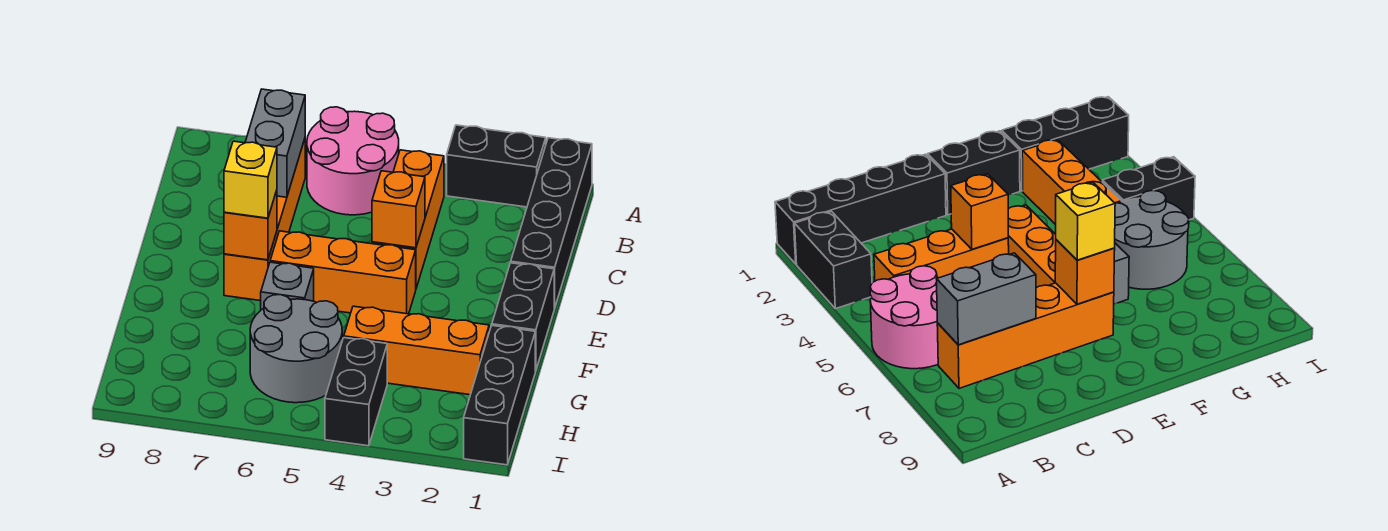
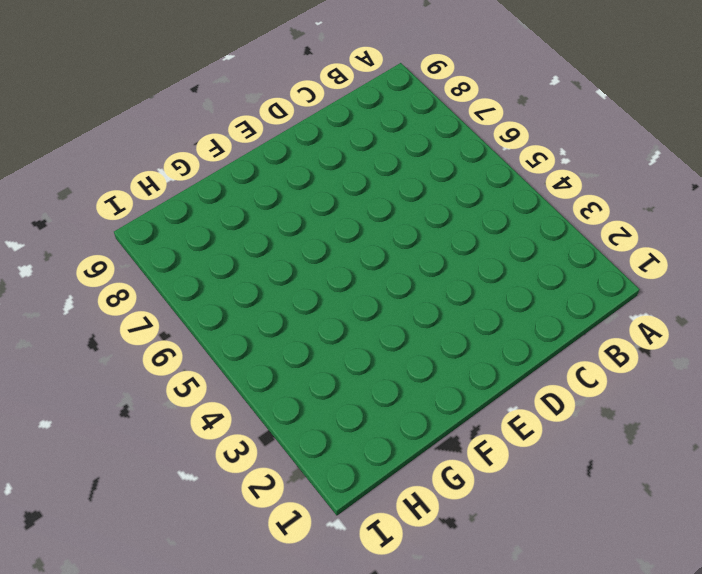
none -> black brick A1:D1 level 1
none -> black brick A2:A3 level 1
none -> pink round brick A5:B6 level 1

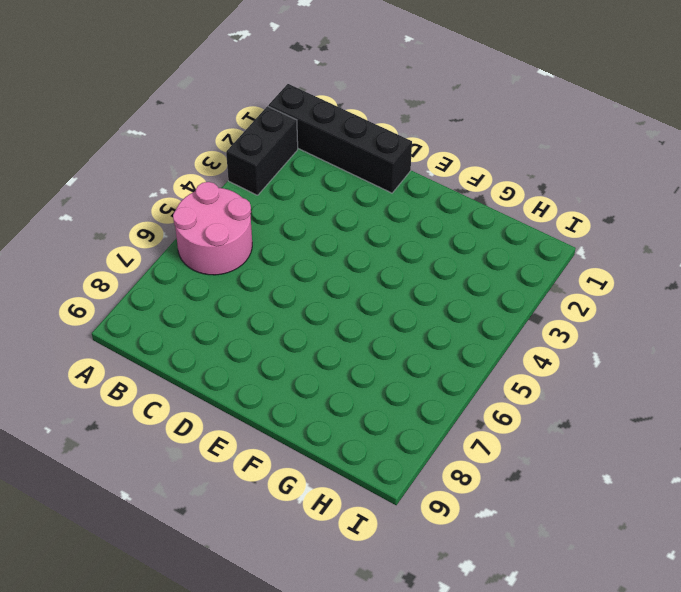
none -> orange brick B4:D4 level 1
none -> orange brick B7:E7 level 1
none -> black brick E1:F1 level 1

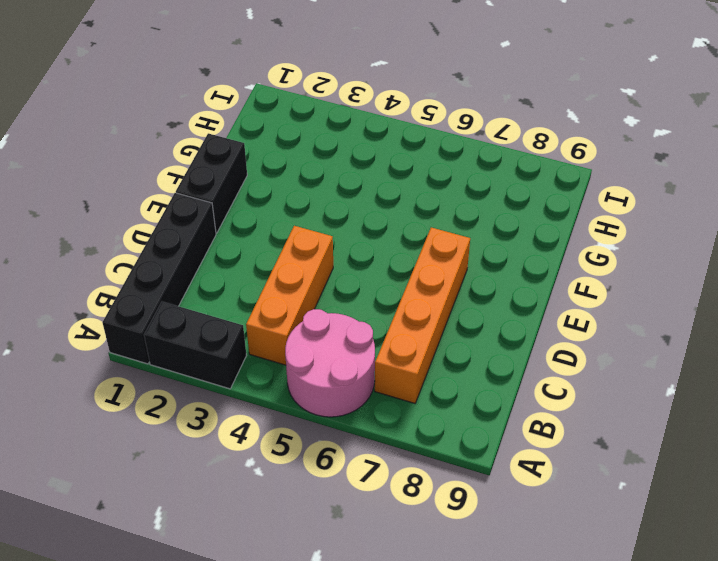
none -> orange brick E4:E6 level 1
none -> grey brick F6 level 1
none -> black brick G1:I1 level 1

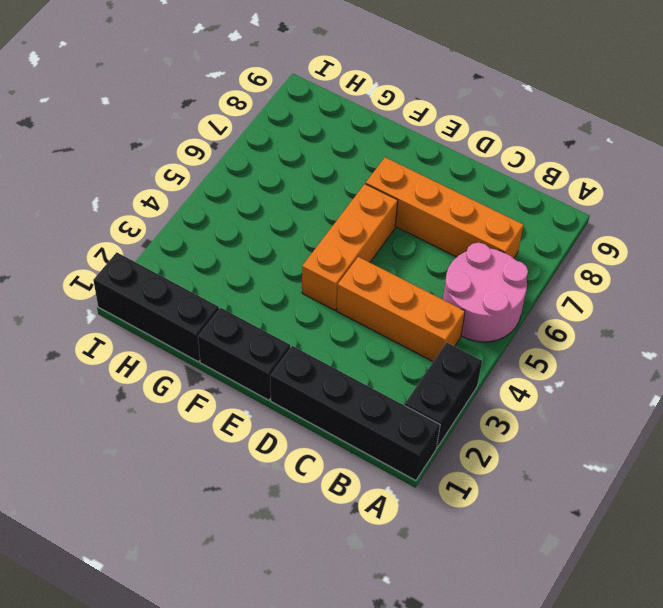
none -> grey brick F6 level 1
none -> orange brick G2:G4 level 1
none -> grey round brick G5:H6 level 1

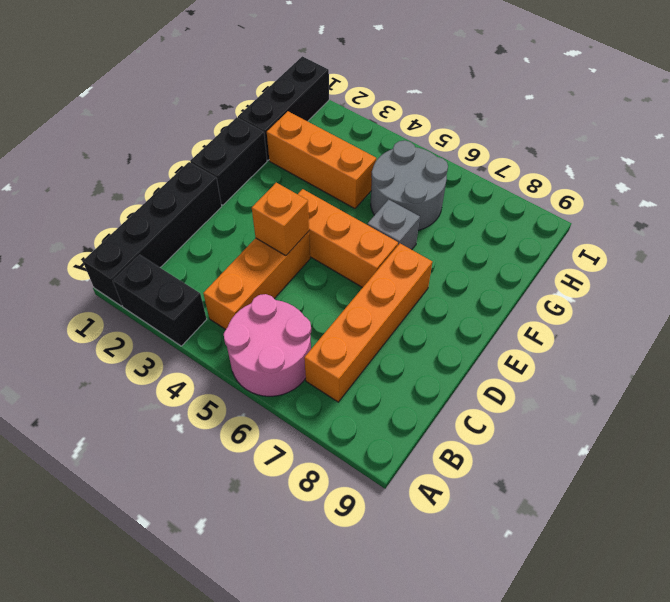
none -> black brick H4:I4 level 1
none -> grey brick B7:C7 level 2
none -> orange brick E7 level 2

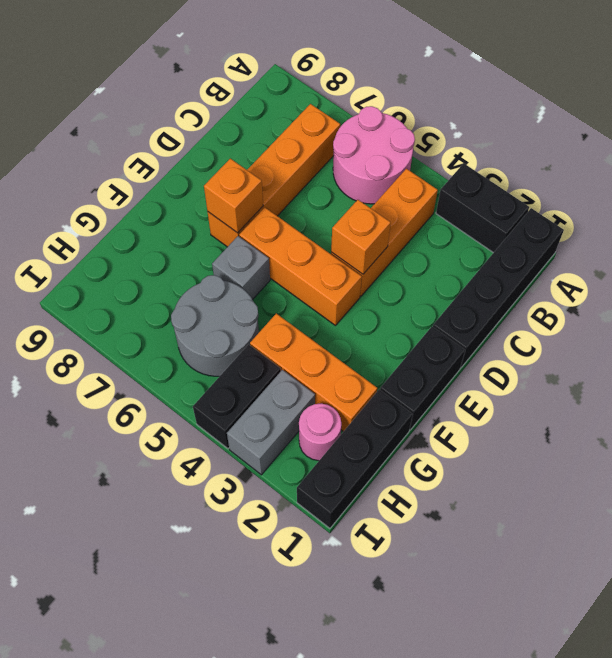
pink round brick H2 level 1 -> none
grey brick H3:I3 level 1 -> grey brick B7:C7 level 2
none -> yellow brick E7 level 3

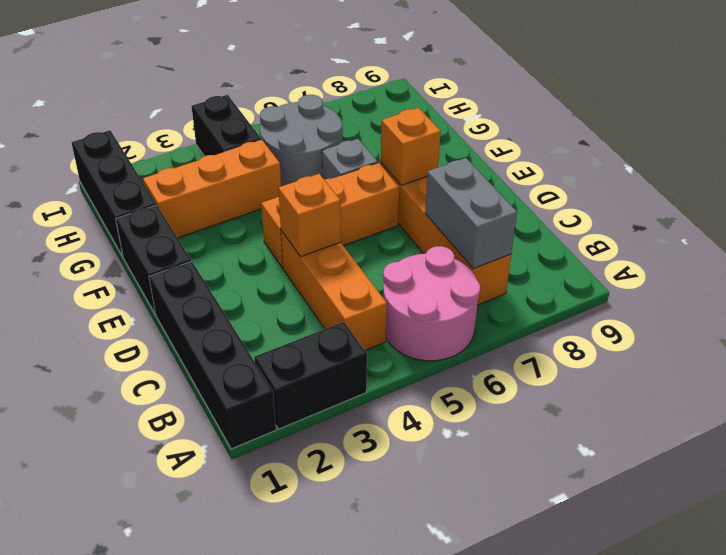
none -> yellow brick E7 level 3

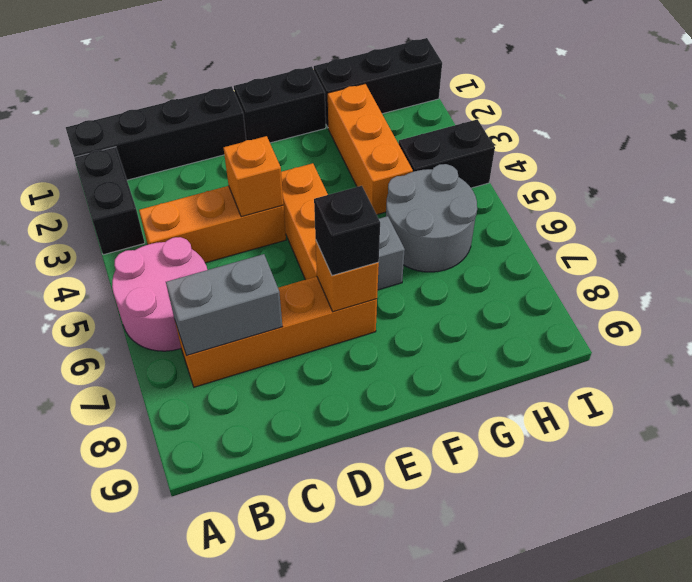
black brick E7 level 3 -> yellow brick E7 level 3

